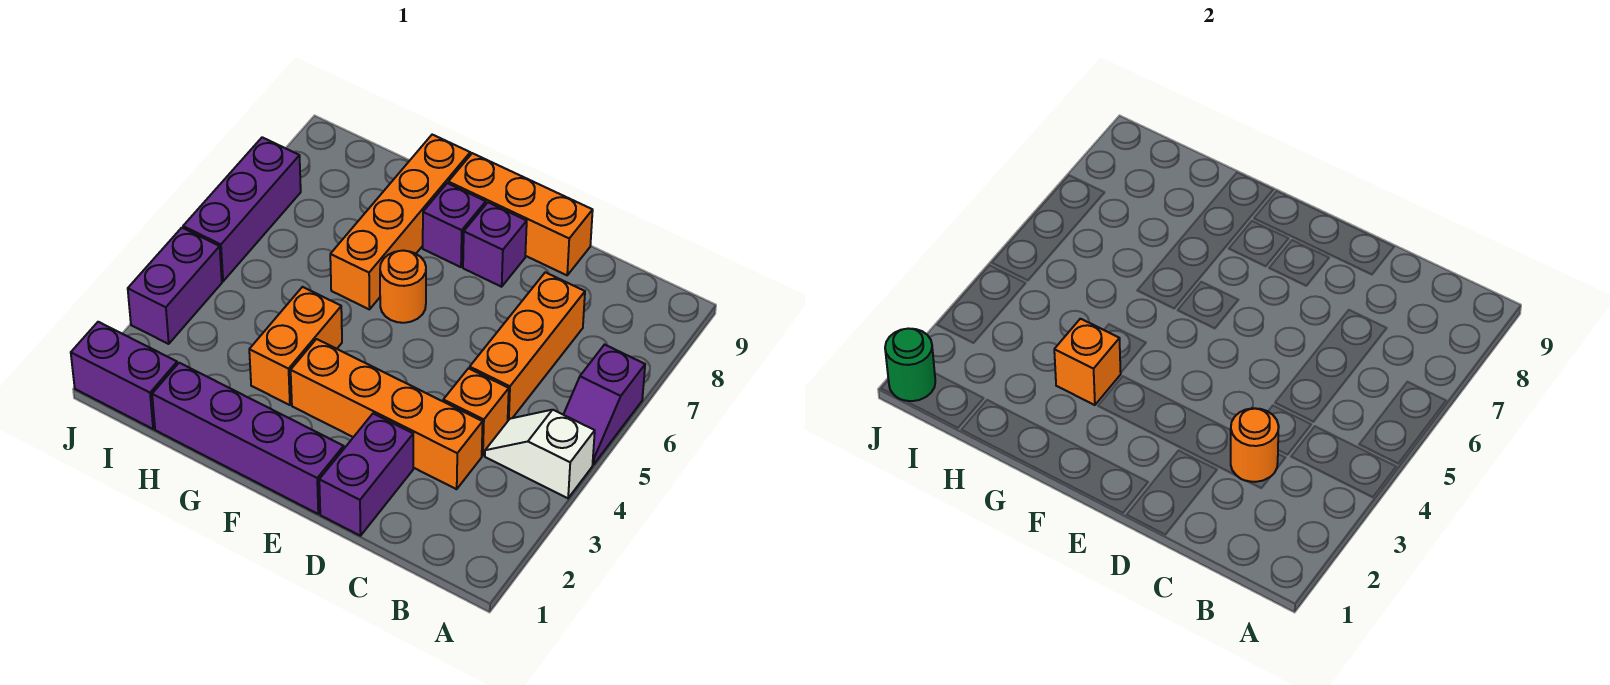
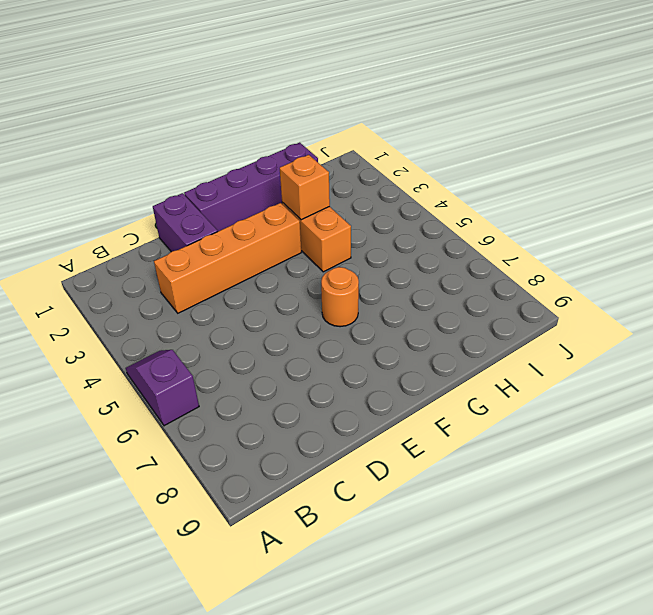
none -> white slope A4:B4 level 1 top A
none -> orange brick C4 level 1
none -> orange brick C5:C7 level 1

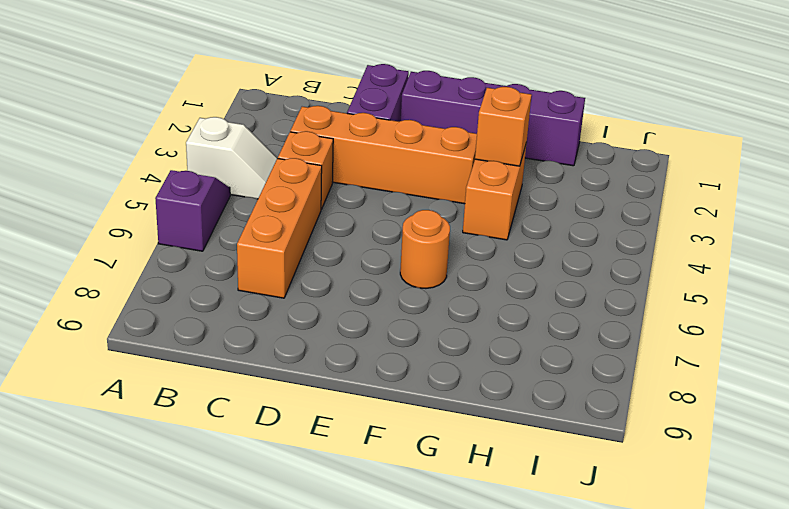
none -> orange brick D9:F9 level 1
none -> purple brick E8 level 1
none -> purple brick F8 level 1

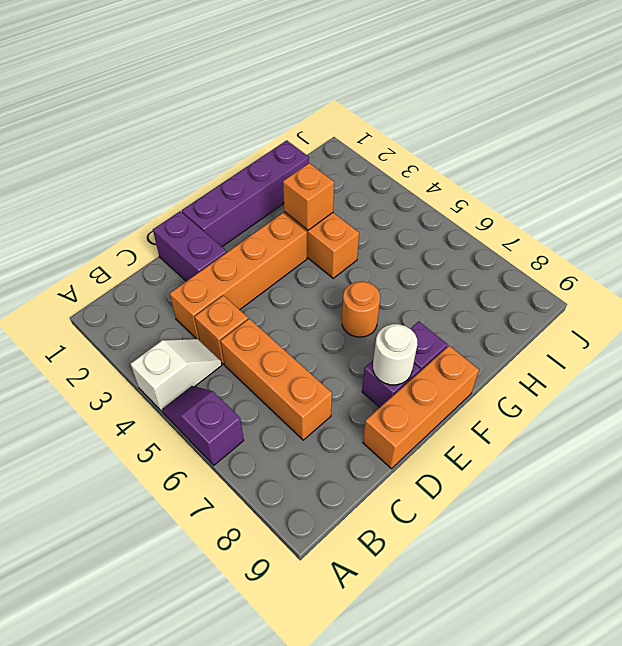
white round brick E8 level 2 -> none
none -> orange brick G6:G9 level 1
none -> purple brick I1:J1 level 1
none -> purple brick J3:J4 level 1

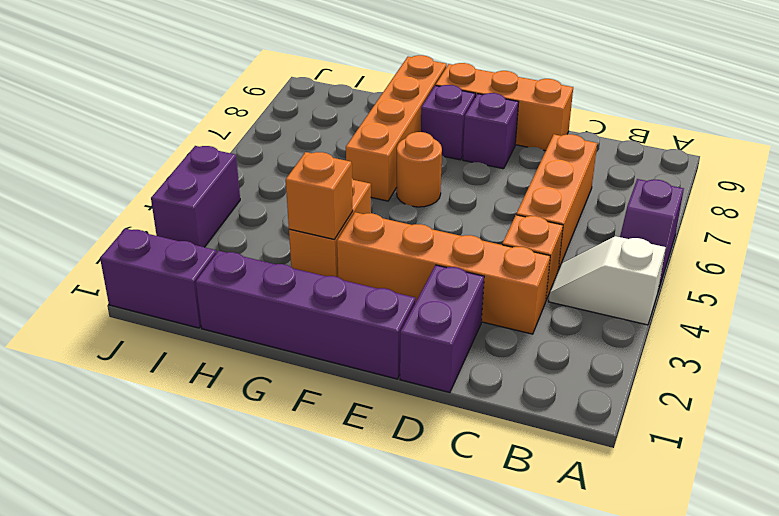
none -> purple brick J5:J7 level 1
none -> orange round brick C3 level 2
none -> green round brick J1 level 2

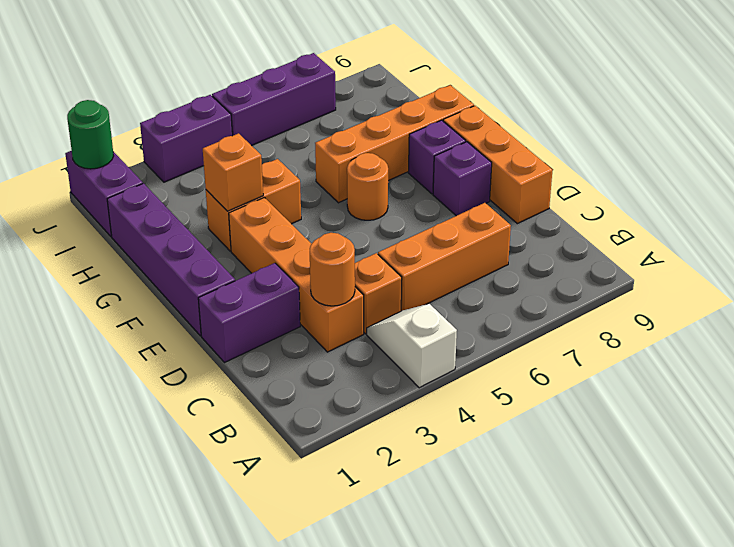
none -> purple slope A5:A6 level 1 top 6

